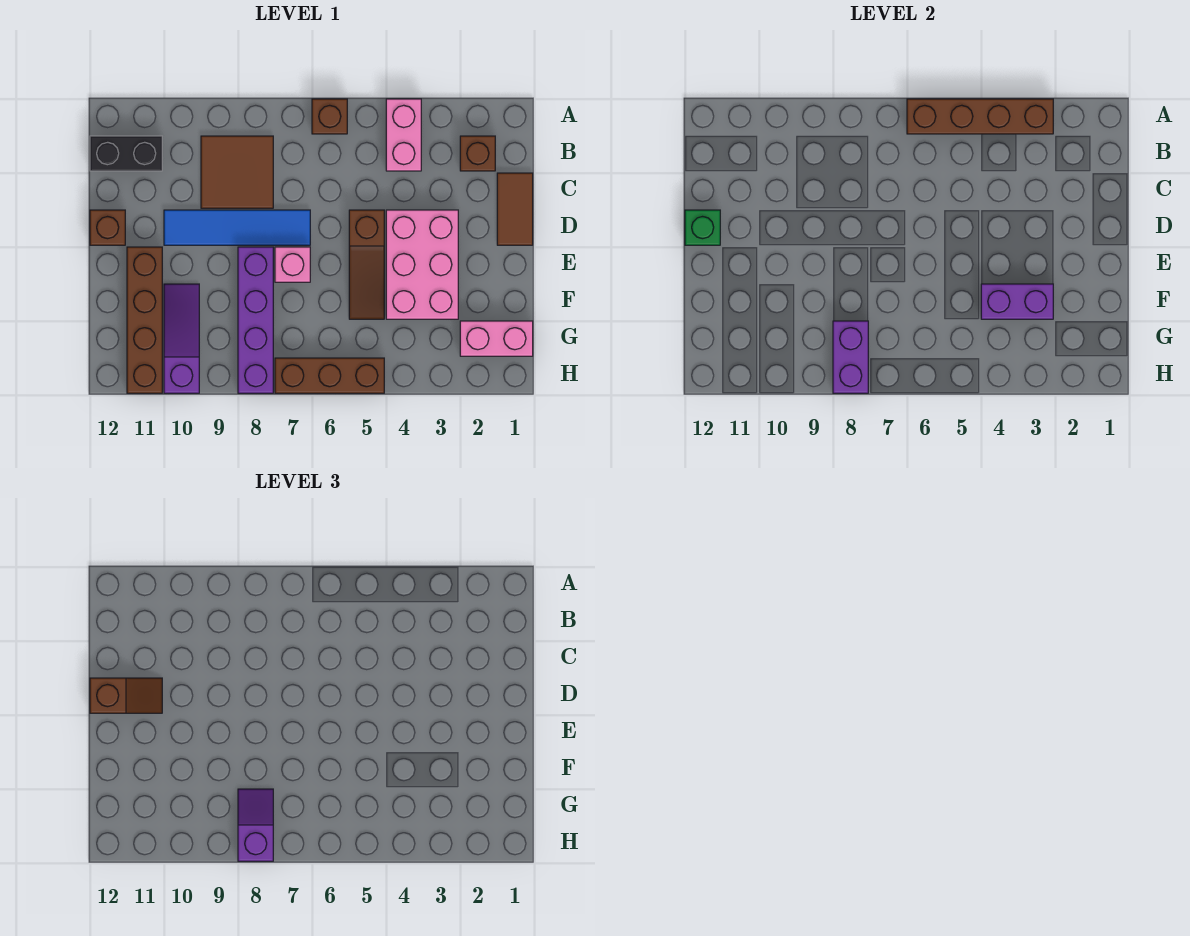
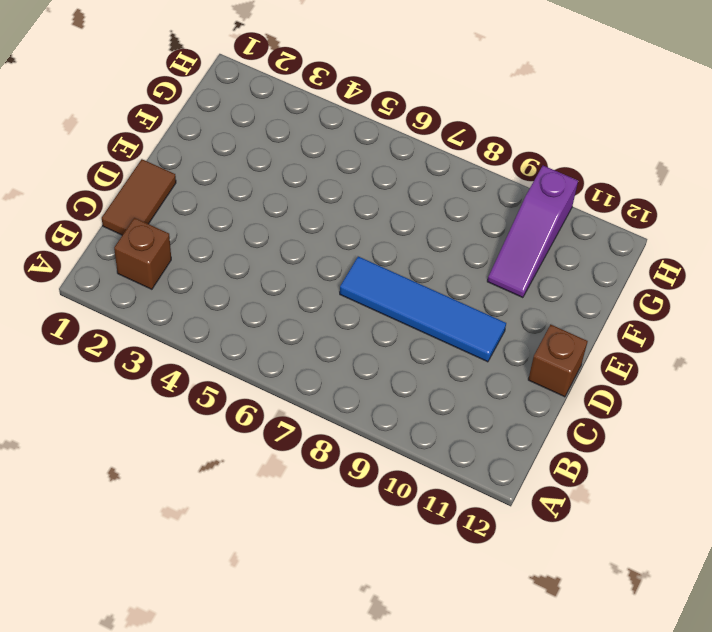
none -> pink brick A4:B4 level 1
none -> brown brick A6 level 1
none -> brown tile B8:C9 level 1

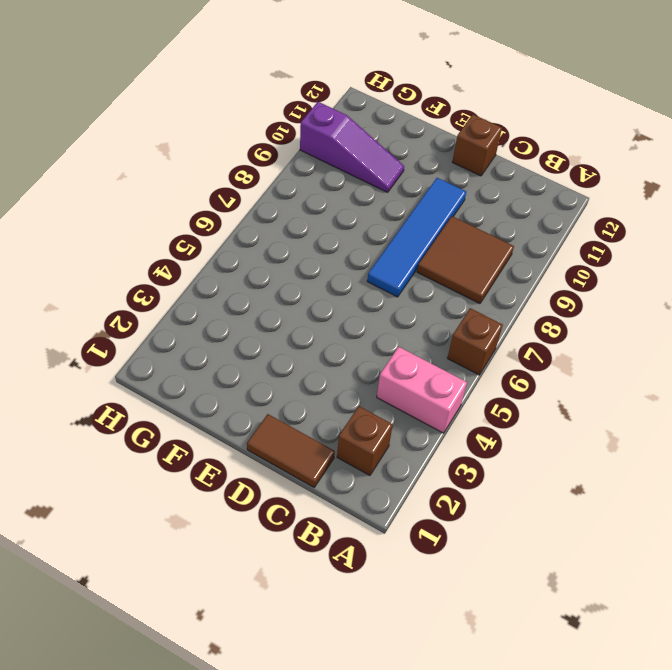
none -> black brick B11:B12 level 1
none -> pink brick D3:F4 level 1
none -> brown slope D5:F5 level 1 top D

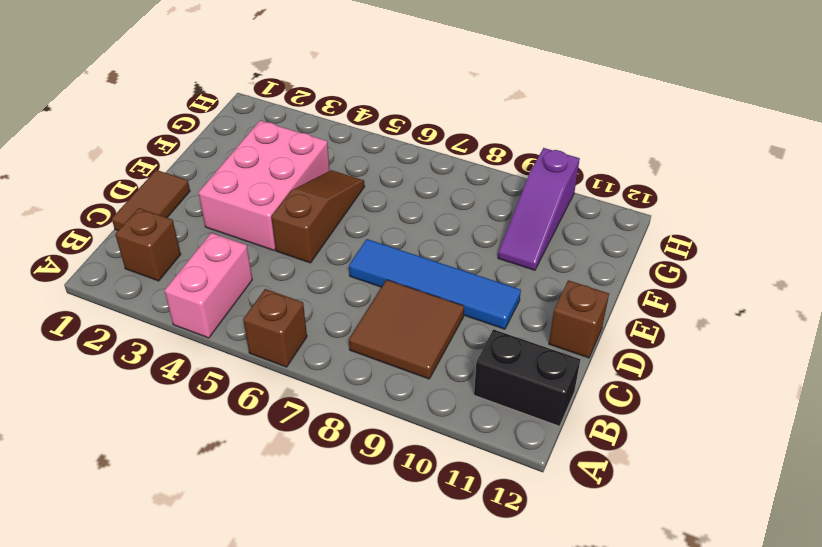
none -> pink brick E7 level 1
none -> purple brick E8:H8 level 1
none -> brown brick E11:H11 level 1

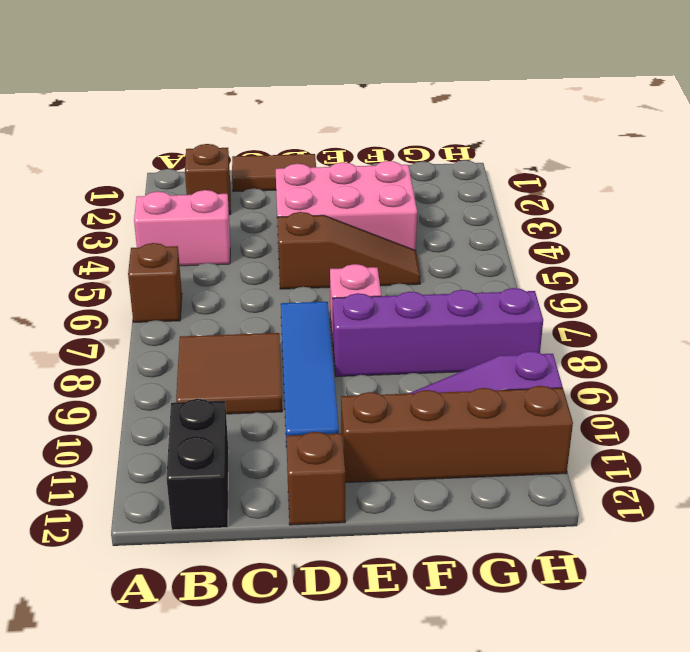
none -> pink brick G1:G2 level 1
none -> brown brick H5:H7 level 1
none -> brown brick A3:A6 level 2

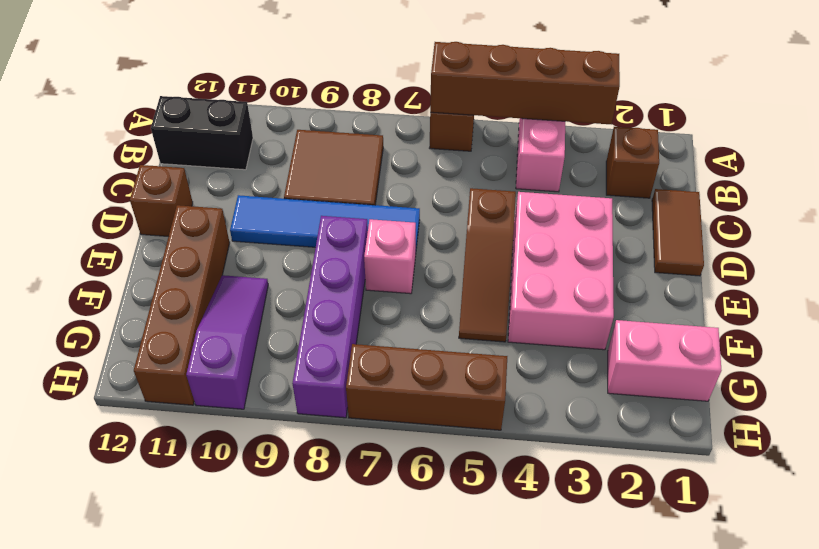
none -> green brick D12 level 2
none -> purple brick F3:F4 level 2
none -> purple brick G8:H8 level 2

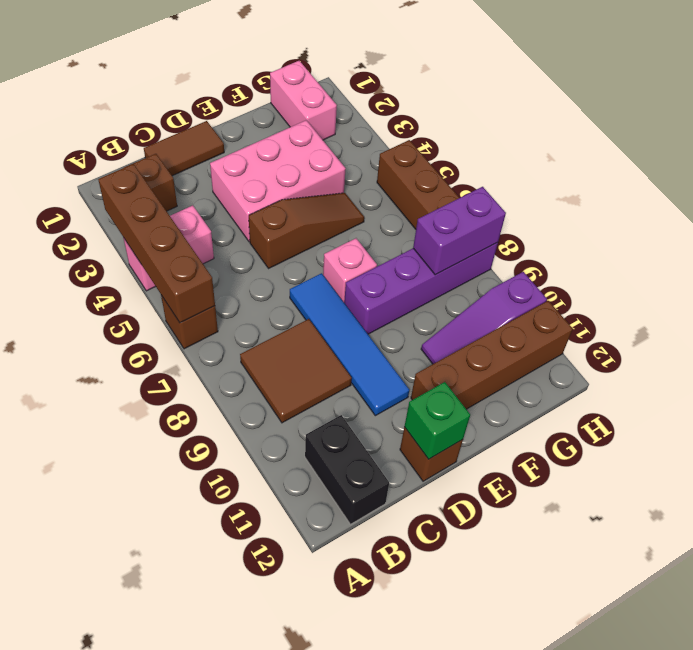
none -> purple brick F3:F4 level 2
none -> brown slope D11:D12 level 3 top 12
none -> purple slope G8:H8 level 3 top H

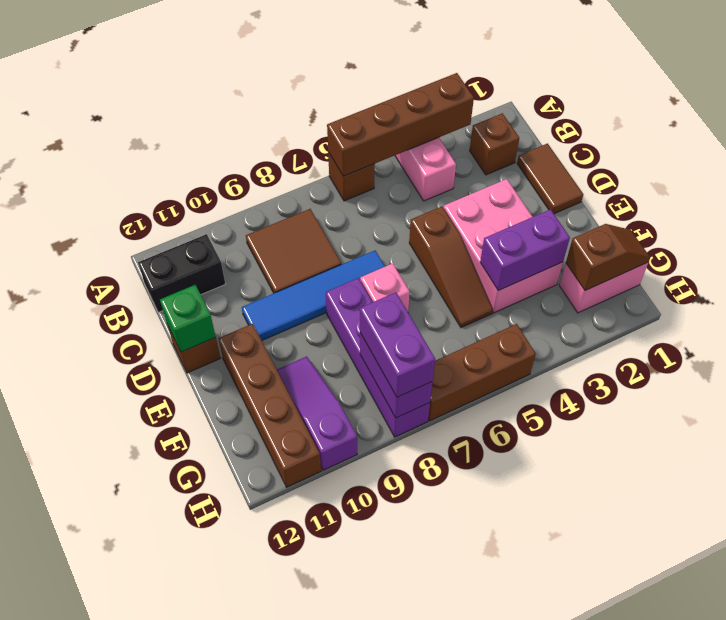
brown slope G1:G2 level 2 top 2 -> brown slope D11:D12 level 3 top 12
purple brick G8:H8 level 3 -> purple slope G8:H8 level 3 top H

